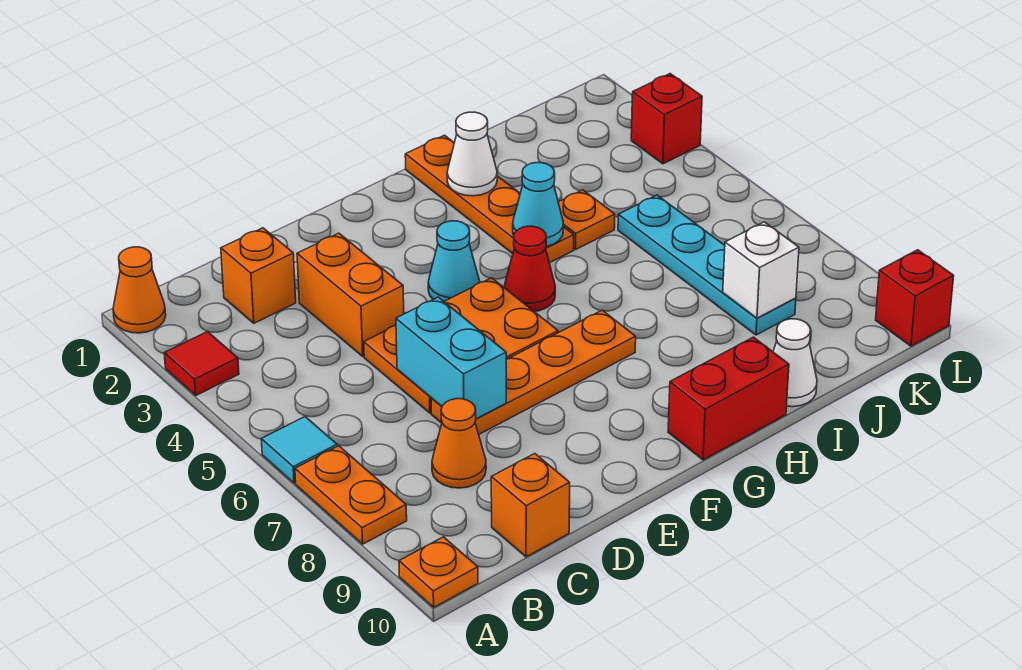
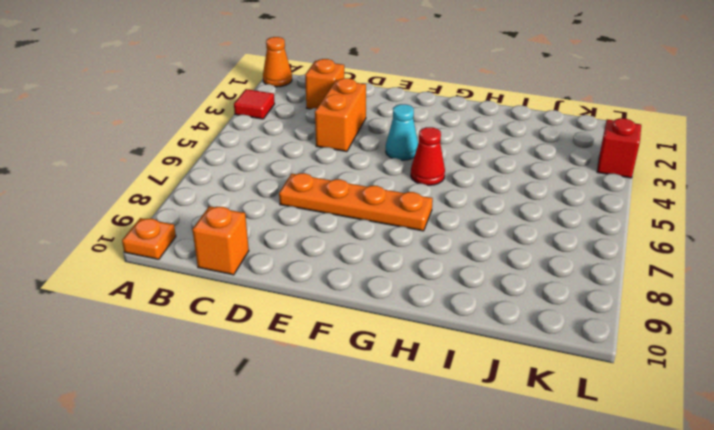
none -> cyan tile A6 level 1
none -> orange plate A7:A8 level 1
none -> orange cone C8 level 1

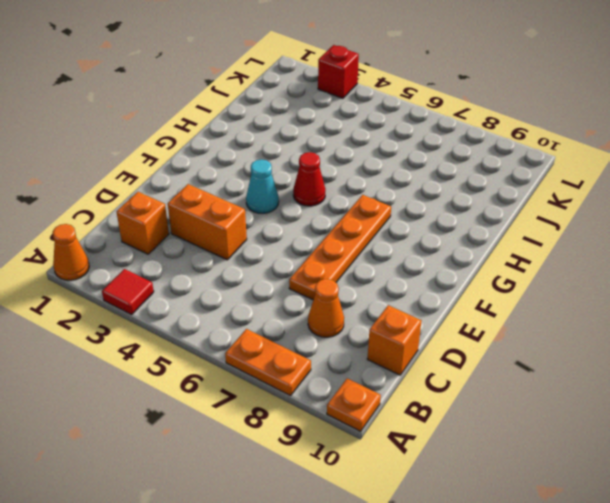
none -> cyan tile A6 level 1
none -> orange plate D5:F6 level 1
none -> red brick G10:H10 level 1

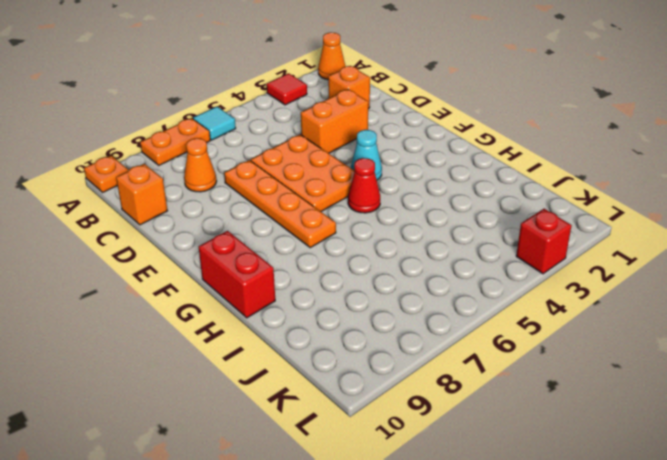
none -> orange plate H1:H4 level 1
none -> orange plate I4 level 1
none -> white cone I10 level 1

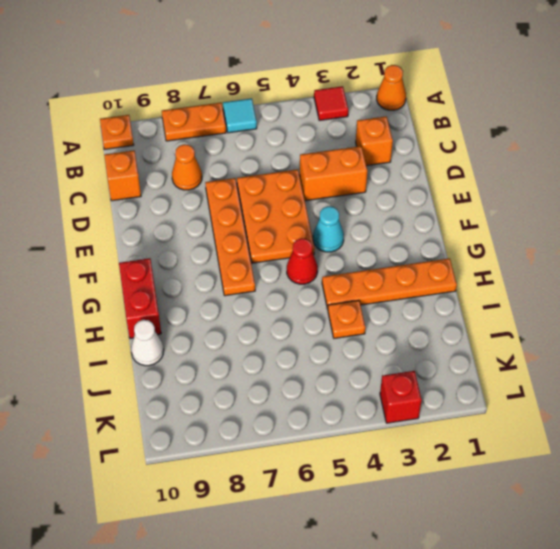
none -> cyan plate J5:J8 level 1
none -> red brick L10 level 1
none -> cyan brick D6:D7 level 2

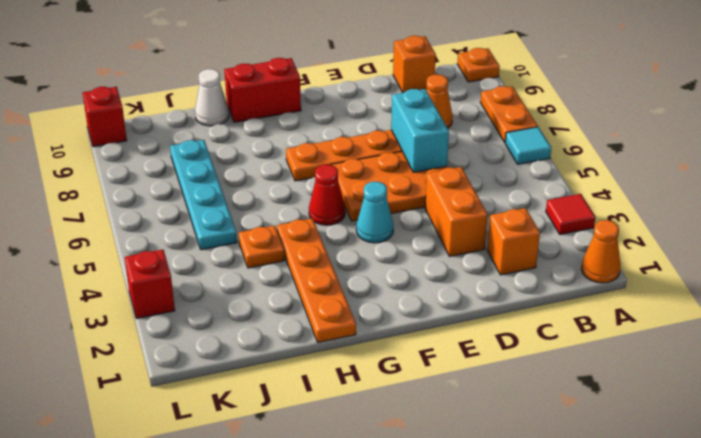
none -> white cone H2 level 2
none -> cyan cone H4 level 2
none -> white brick J8 level 2

